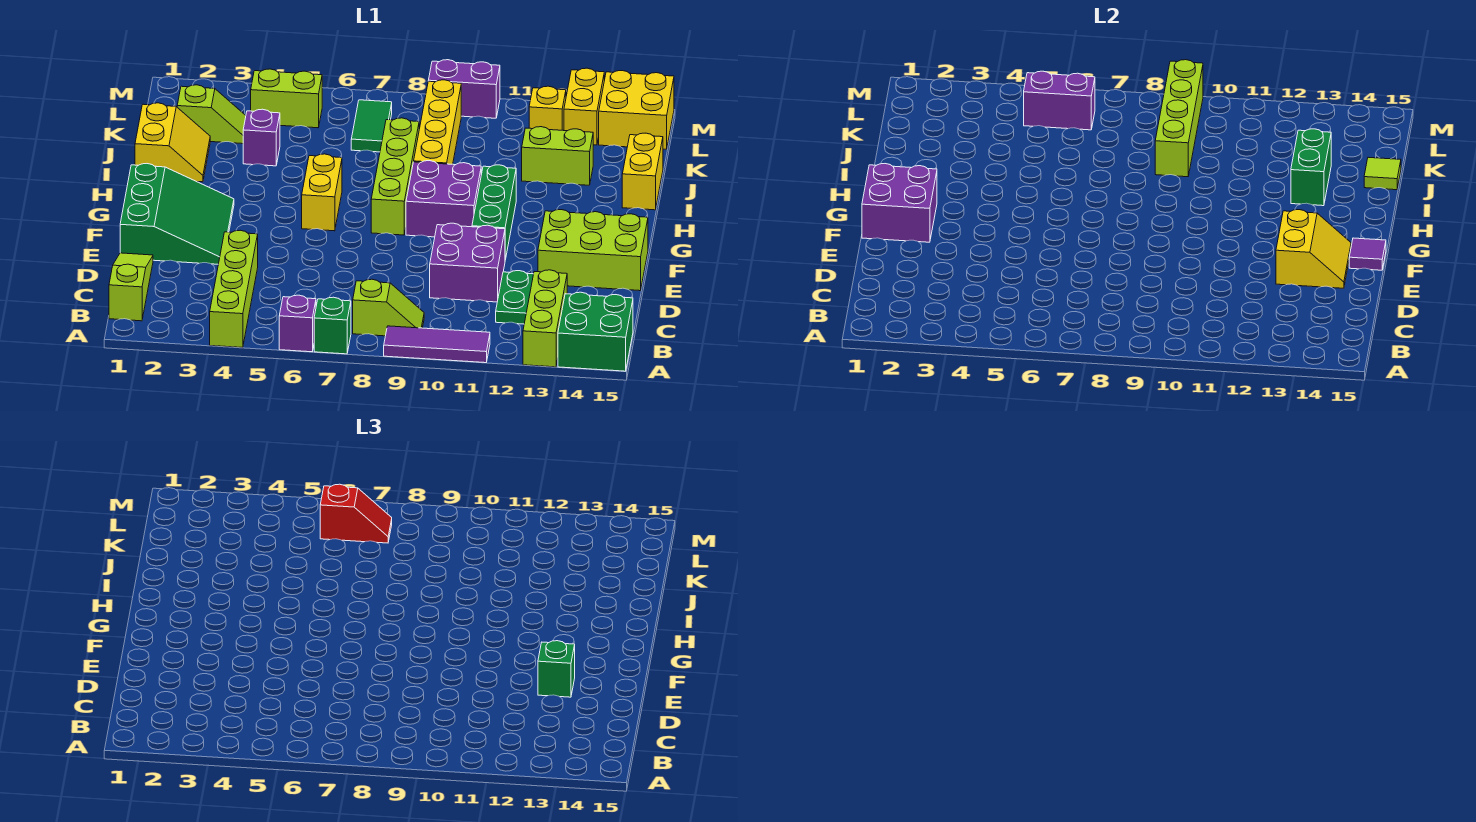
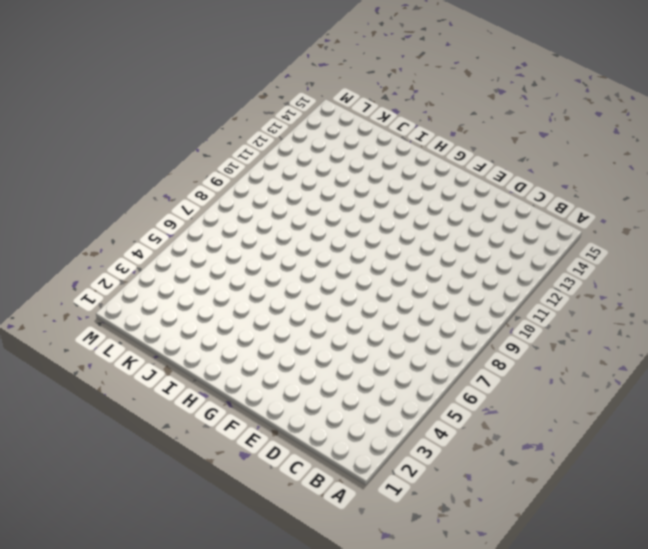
none -> lime brick A4:D4 level 1
none -> purple brick A6 level 1
none -> green brick A7 level 1
none -> purple tile A9:A11 level 1

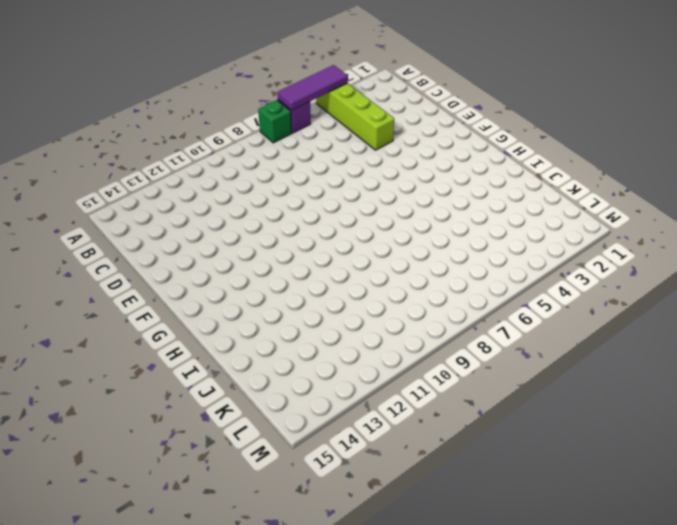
purple tile A4:A6 level 2 -> purple tile A9:A11 level 1
none -> lime brick A13:C13 level 1
none -> green brick A14:B15 level 1
none -> lime slope B1:D1 level 1 top B
none -> lime slope B8:B9 level 1 top 8

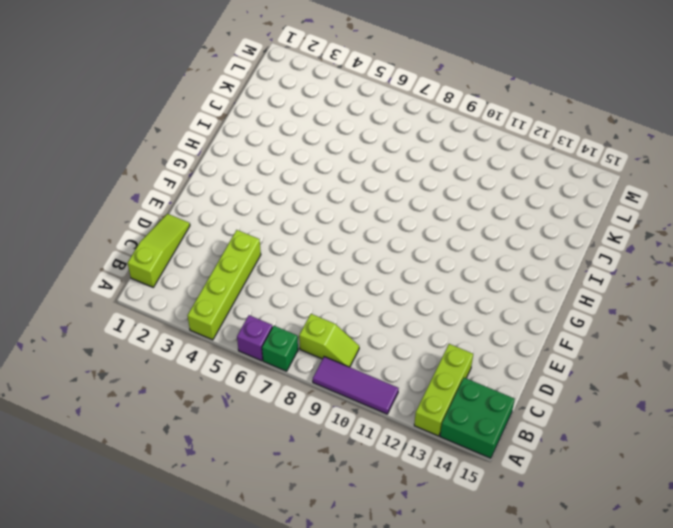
none -> green plate C12:D12 level 1
none -> purple brick D10:E11 level 1
none -> green slope E1:G3 level 1 top 1
none -> lime brick E13:F15 level 1

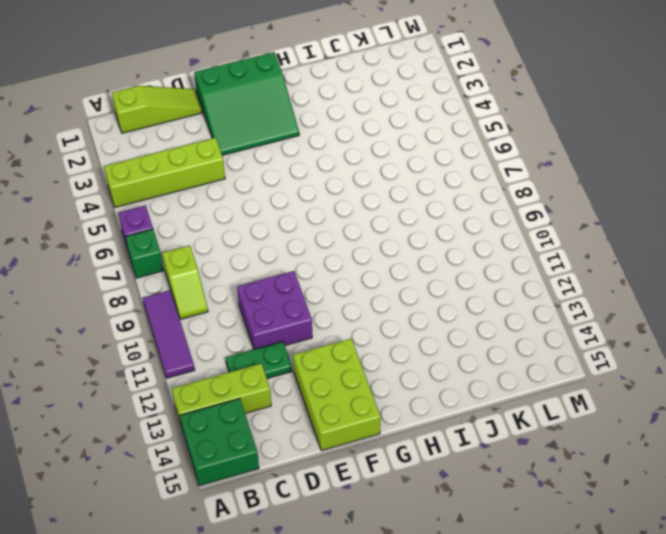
none -> green brick F11:H11 level 1
none -> yellow brick G6:H6 level 1
none -> lime brick G8:J8 level 1
none -> purple brick G9:H10 level 1

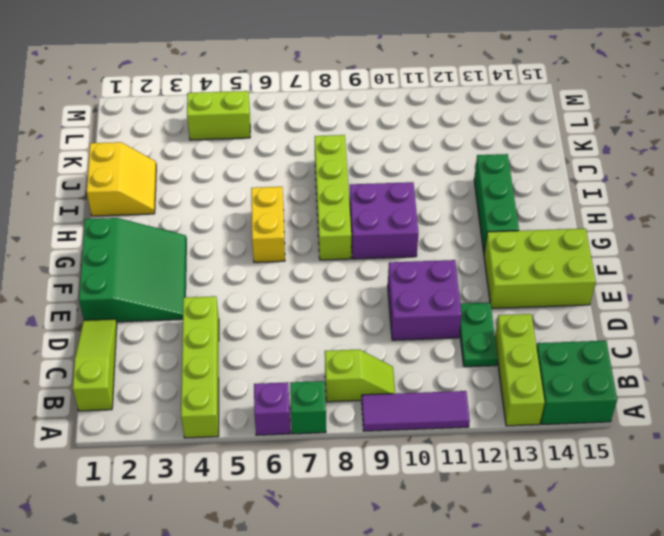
green brick G13:I13 level 1 -> green brick F11:H11 level 1
none -> yellow brick I9:L9 level 1
none -> yellow brick I15:J15 level 1
none -> purple brick J4 level 1
none -> lime brick J12:J13 level 1

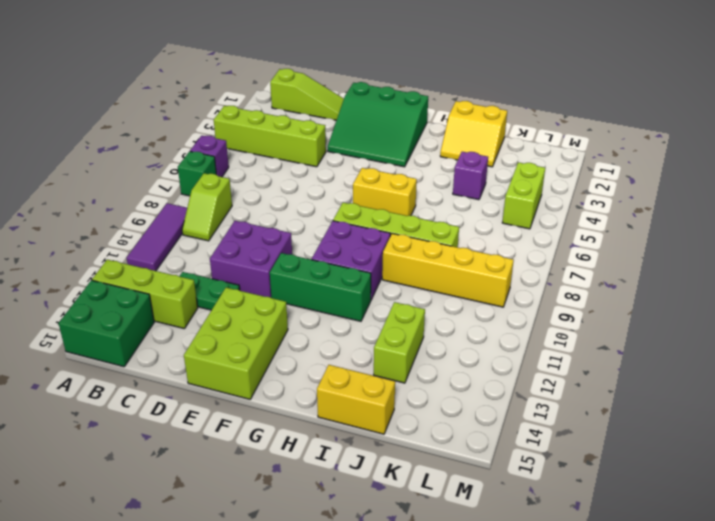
none -> lime slope K2:K3 level 1 top 2
none -> green tile K7:L7 level 1
none -> yellow brick L12 level 1
none -> yellow brick L13:M13 level 1

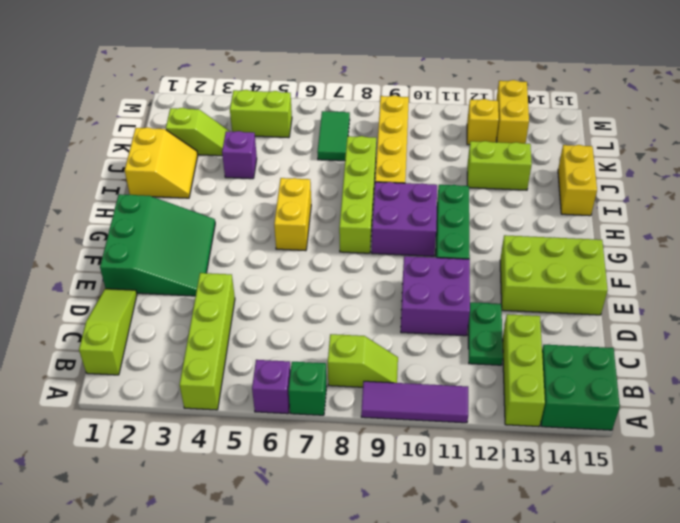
none -> yellow brick L14:M15 level 1
none -> purple brick M9:M10 level 1
none -> yellow slope E13:F14 level 2 top 13
none -> purple brick F1:G2 level 2

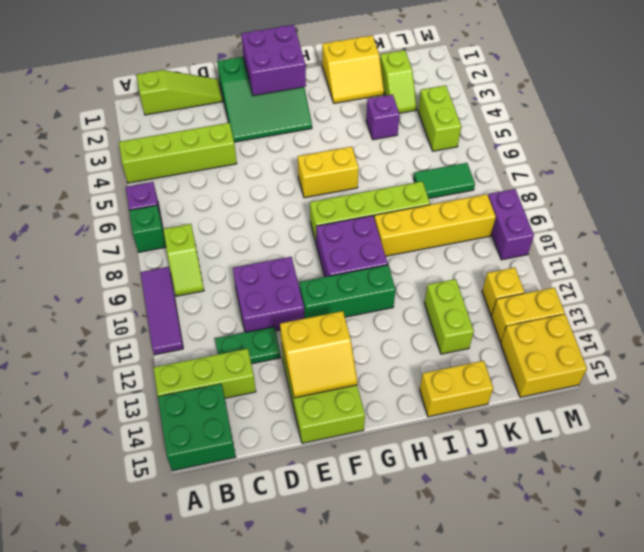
none -> purple tile F15 level 2
none -> green brick I13:J13 level 2
none -> lime brick J9:M9 level 2
none -> lime tile J15 level 2

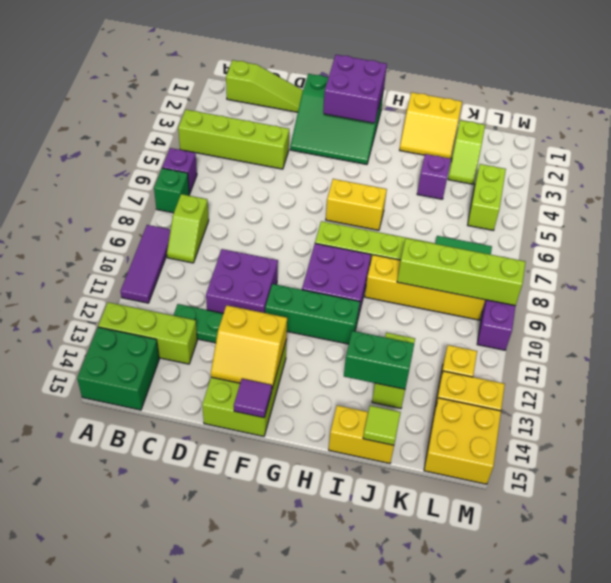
none -> purple brick L5:L6 level 2
none -> green brick E13 level 3
none -> red slope L6:L7 level 3 top 6

